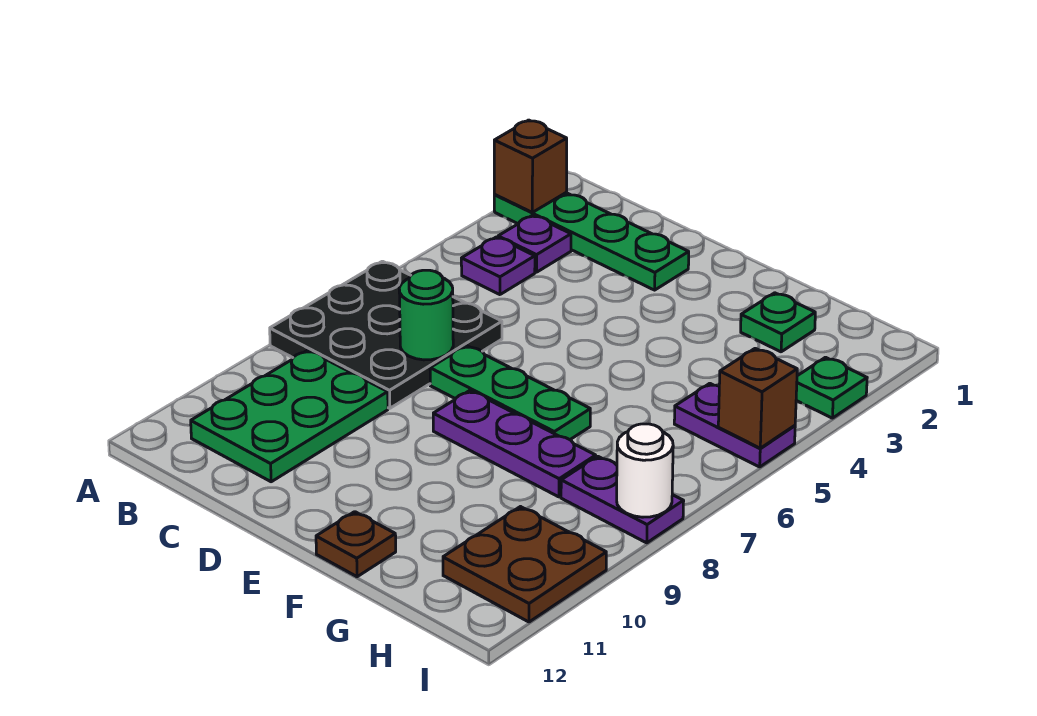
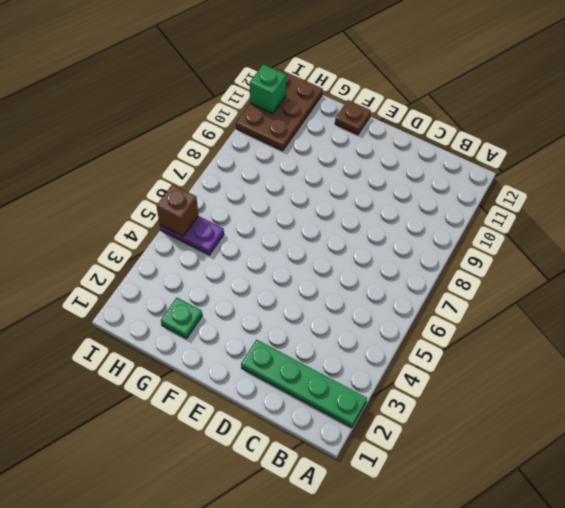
brown plate H10:I12 level 1 -> brown plate H10:I11 level 1
green brick I11 level 2 -> none
none -> black plate A6:C8 level 1
none -> purple plate B3 level 1
none -> purple plate B4 level 1

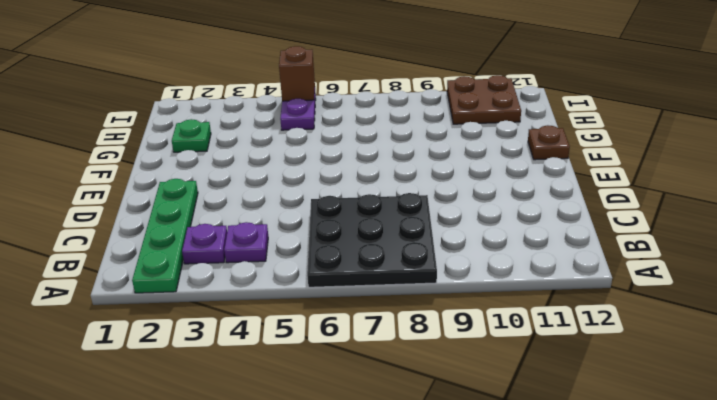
none -> green plate B9:C11 level 1
none -> green plate D7:F7 level 1
none -> purple plate E8:G8 level 1

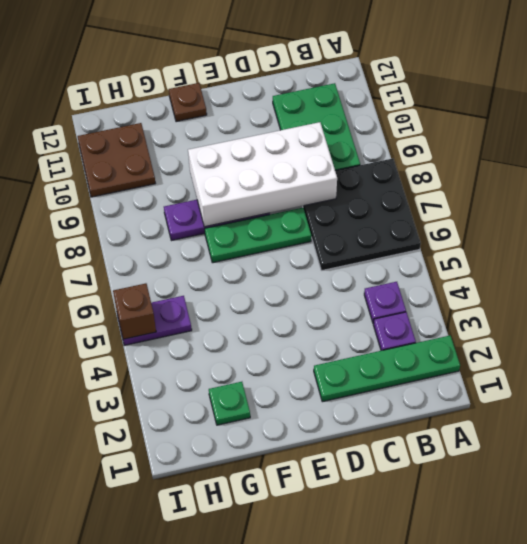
white brick C8:F9 level 2 -> none
none -> purple plate H8:I8 level 1
none -> green plate I3 level 1
none -> brown brick A2 level 2

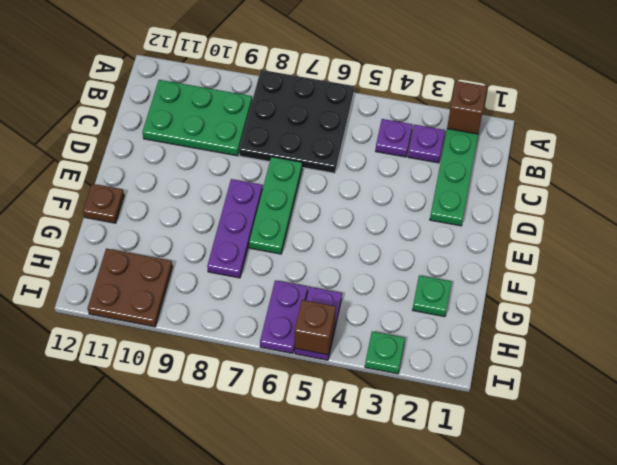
purple plate H6:I6 level 1 -> purple plate H8:I8 level 1
none -> green round brick C7 level 2
none -> white round brick I8 level 2

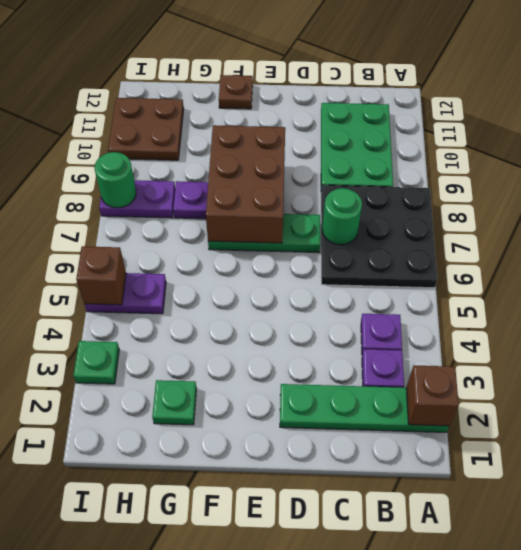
brown brick E7:F9 level 2 -> none
green round brick I8 level 2 -> white round brick I8 level 2

